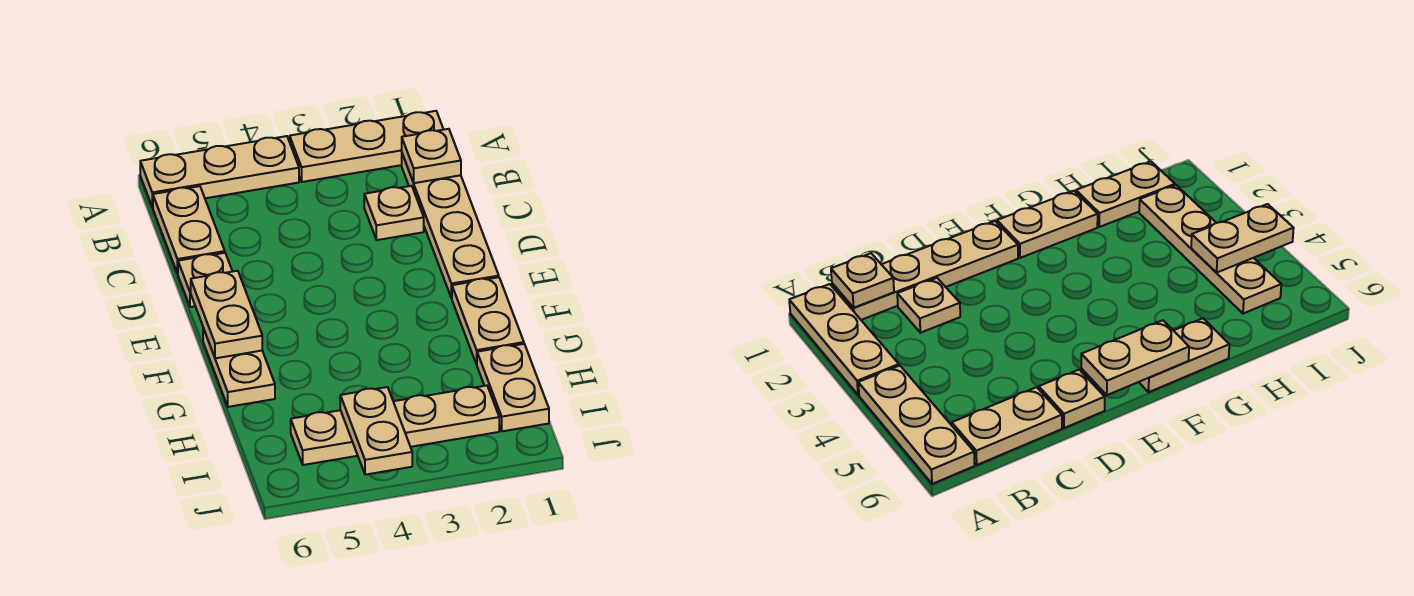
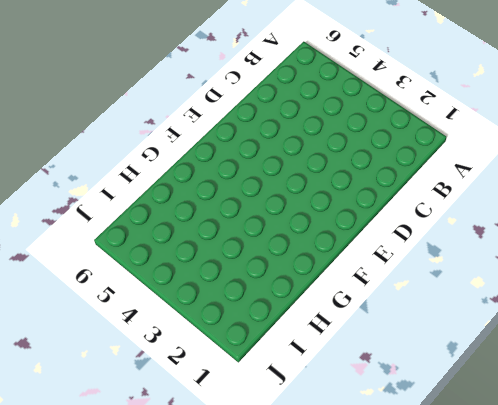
none -> tan plate A1:A3 level 1
none -> tan plate A4:A6 level 1
none -> tan plate B1:E1 level 1

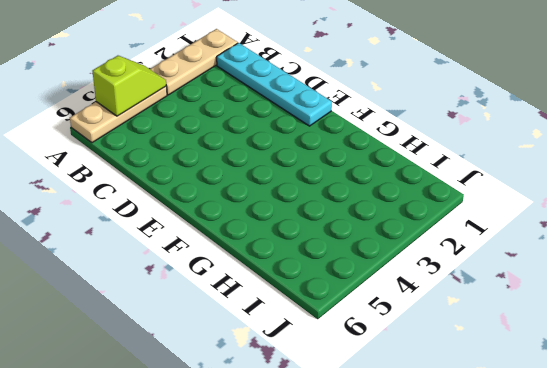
lime slope A4:A5 level 2 top 5 -> none
cyan plate B1:E1 level 1 -> tan plate B1:E1 level 1
none -> tan plate B6:C6 level 1
none -> tan plate C2 level 1
none -> tan plate D6 level 1

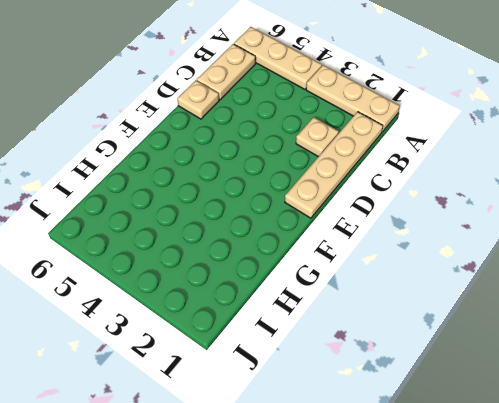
none -> tan plate F1:G1 level 1
none -> tan plate F6:G6 level 1
none -> tan plate H1:I1 level 1

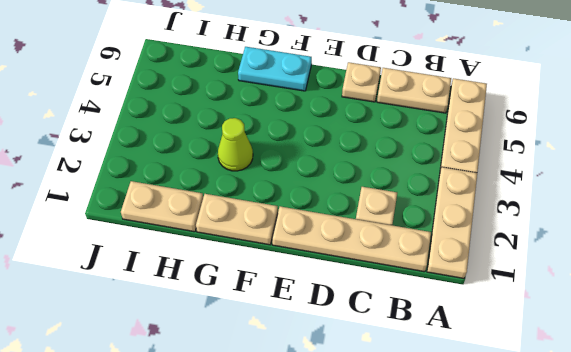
cyan plate F6:G6 level 1 -> tan plate F6:G6 level 1
lime cone G3 level 1 -> none
none -> tan plate I2:I5 level 1
none -> tan plate B1 level 2
none -> tan plate E6:F6 level 2

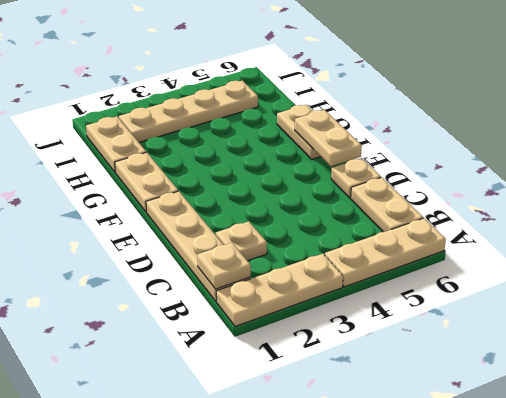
none -> tan plate I4:J4 level 2

